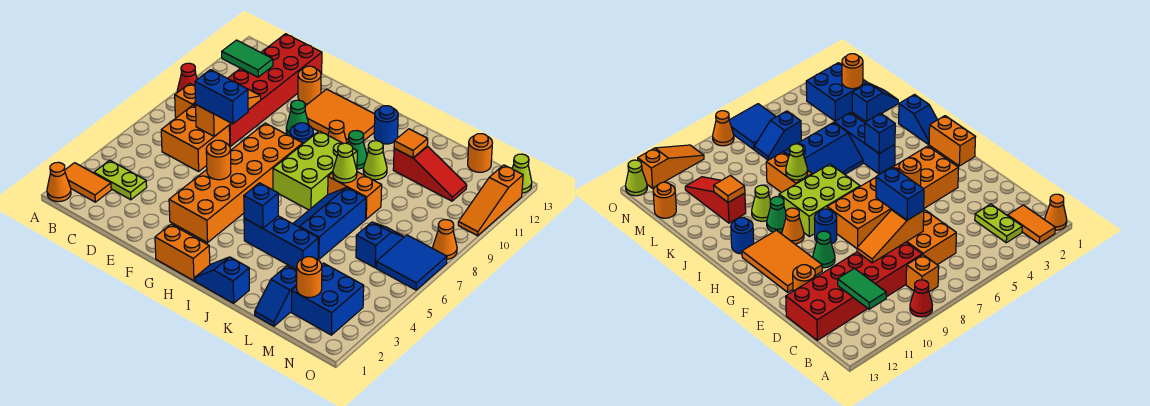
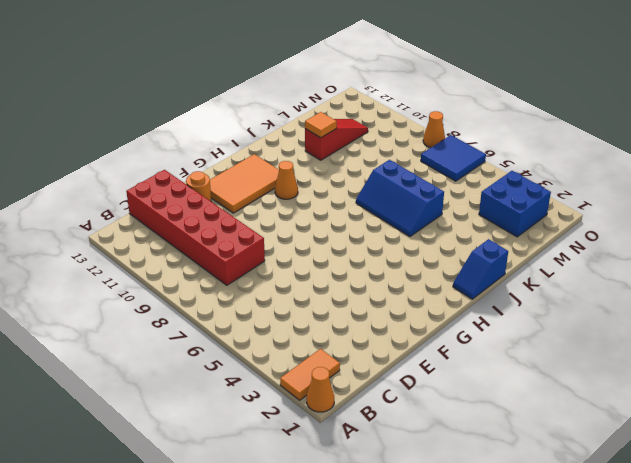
none -> red cone A9 level 1
none -> lime plate B3:C3 level 1
none -> orange brick B8 level 1
none -> orange brick C6:D7 level 1

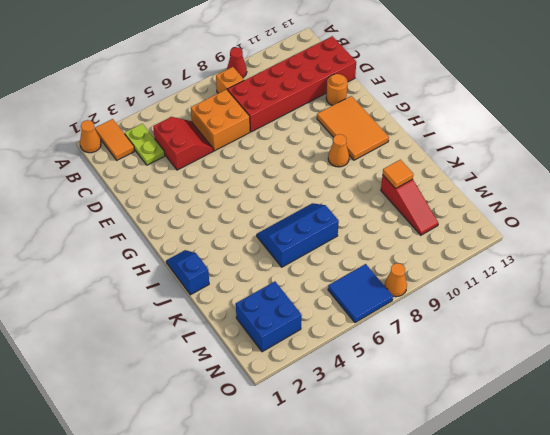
red slope C4:D5 level 1 top 4 -> none
none -> orange brick F3:G8 level 1
none -> green cone F10 level 1
none -> orange brick G1:H1 level 1
none -> blue round brick G9 level 1

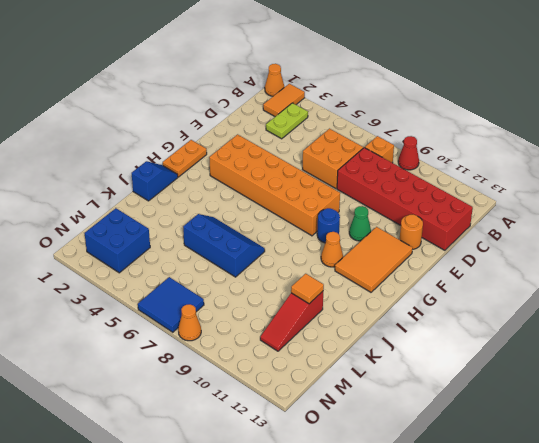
orange plate G1:H1 level 1 -> orange brick G1:H1 level 1
none -> lime brick H7:I9 level 1
none -> blue brick I4:K4 level 1
none -> green cone I10 level 1
none -> blue round brick I12 level 1

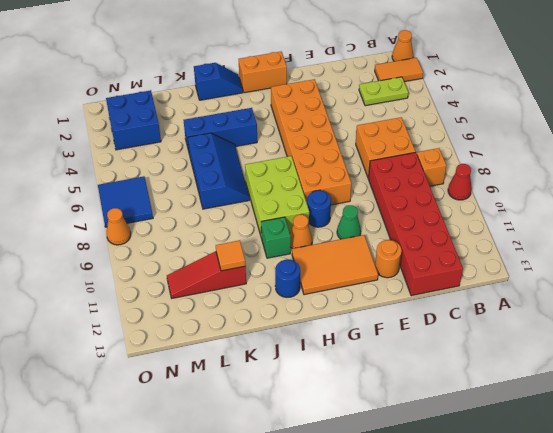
green brick I10 level 1 -> green cone I10 level 1
none -> orange brick J8:K8 level 1
none -> lime cone J10 level 1
none -> blue slope L1:L2 level 1 top 2
none -> blue slope M6:M7 level 1 top 6

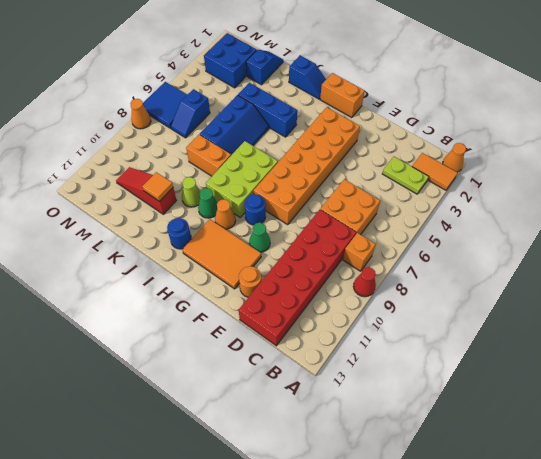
none -> orange round brick M13 level 1
none -> orange slope O10:O12 level 1 top 12
none -> lime cone O13 level 1
none -> green tile B11:C11 level 2

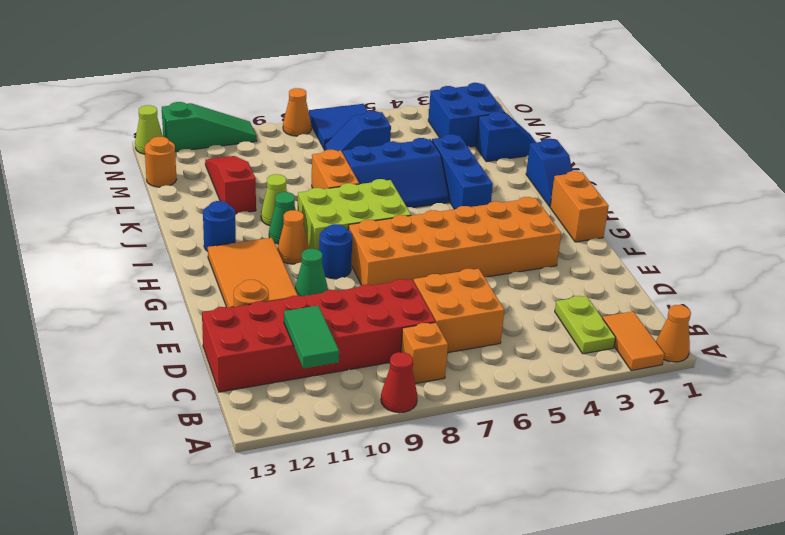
green slope O10:O12 level 1 top 12 -> orange slope O10:O12 level 1 top 12
none -> orange slope D7:D9 level 2 top 7
none -> orange round brick F5 level 2
none -> blue brick I4 level 2
none -> lime cone J8 level 2

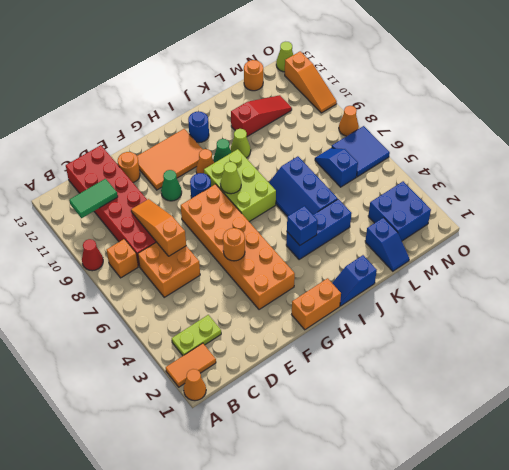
lime cone H8 level 2 -> lime cone J8 level 2
none -> orange brick J8:K8 level 1
none -> orange tile K11 level 2
none -> orange round brick M2 level 2
none -> blue brick D7:E7 level 3

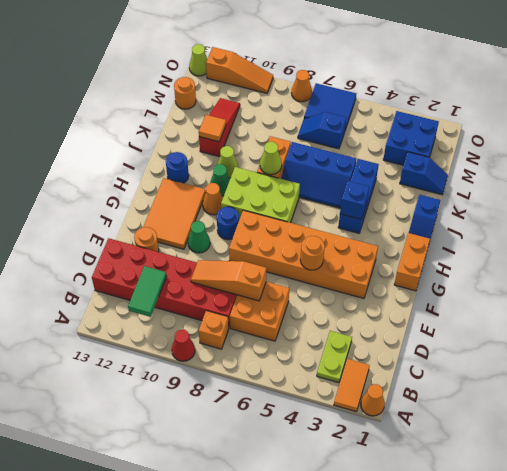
none -> orange round brick M2 level 2
none -> blue brick D7:E7 level 3

